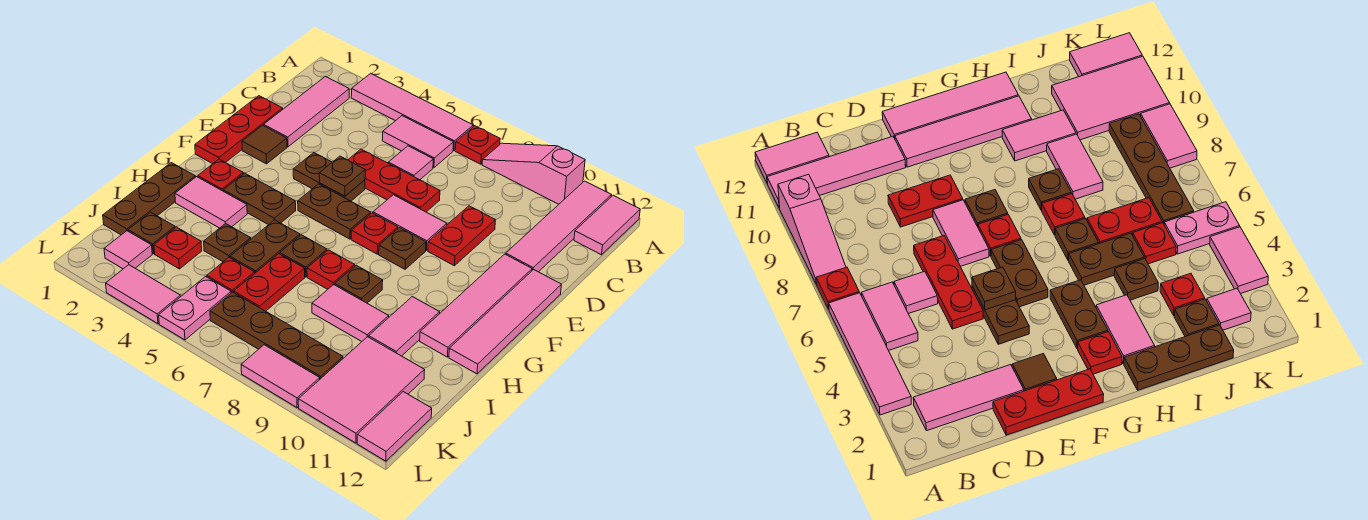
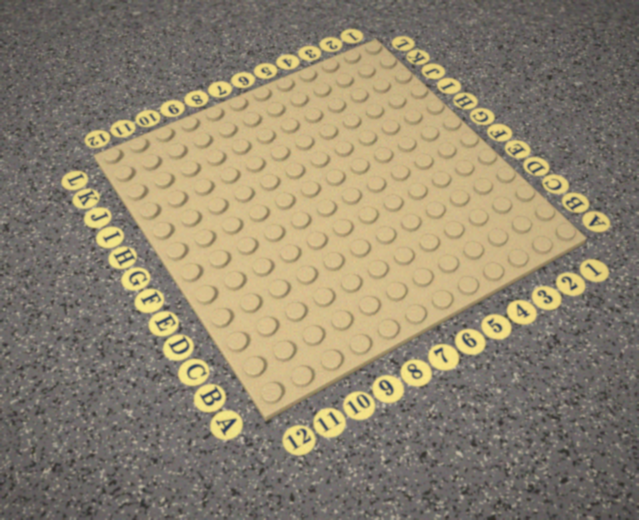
none -> pink tile A3:A6 level 1
none -> red plate A7 level 1
none -> pink slope A8:A10 level 1 top 10
none -> pink tile A11:D11 level 1

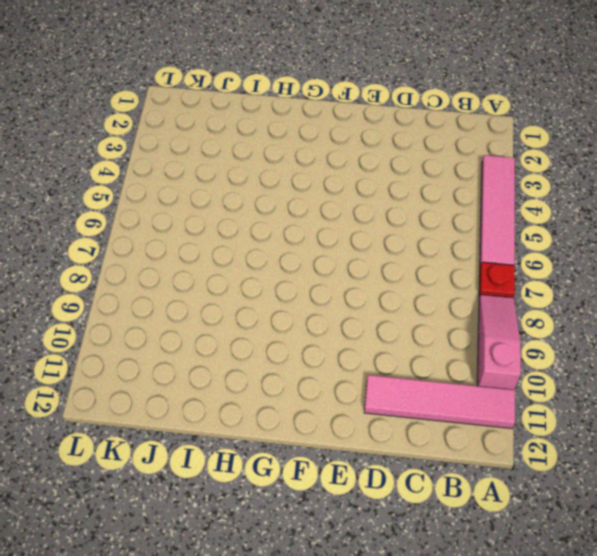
none -> pink tile A12:B12 level 1
none -> pink tile B2:D2 level 1
none -> pink tile B5:B6 level 1
none -> pink tile C6 level 1

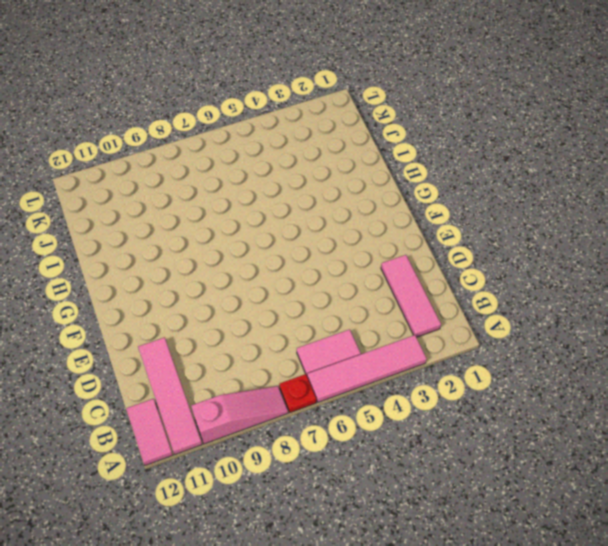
none -> pink tile C6 level 1
none -> red plate D1:F1 level 1
none -> red plate D5:D7 level 1
none -> red plate D9:E9 level 1

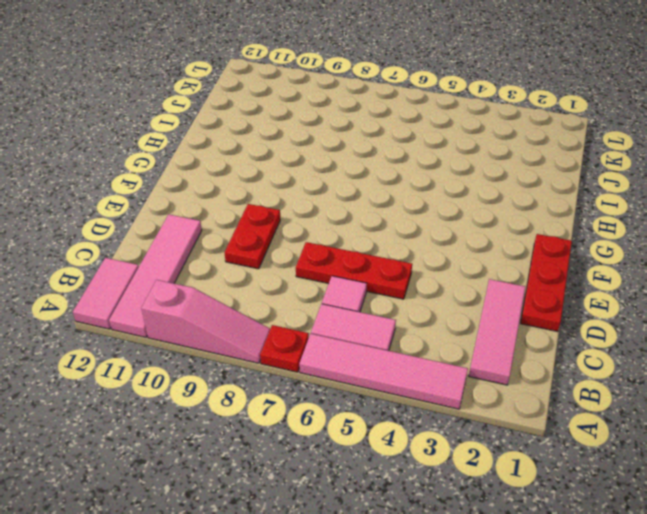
none -> brown tile E2 level 1
none -> brown plate E4:E5 level 1
none -> pink tile E7:E8 level 1
none -> pink tile E11:H11 level 1

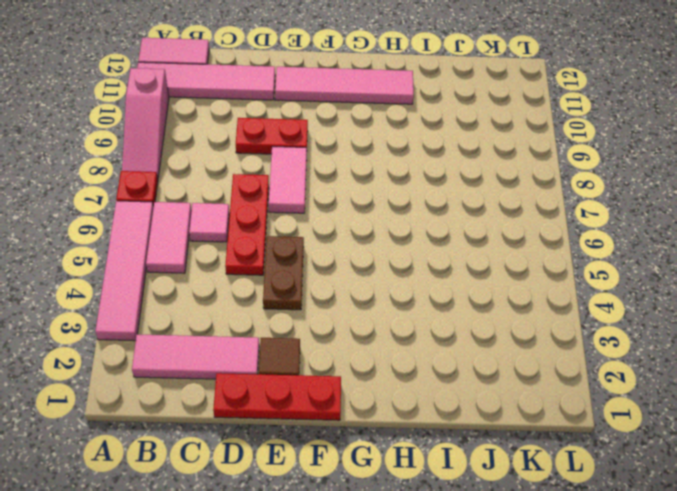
none -> pink tile E12:H12 level 1
none -> brown plate F5:F6 level 1
none -> red plate F7 level 1
none -> brown plate F8 level 1

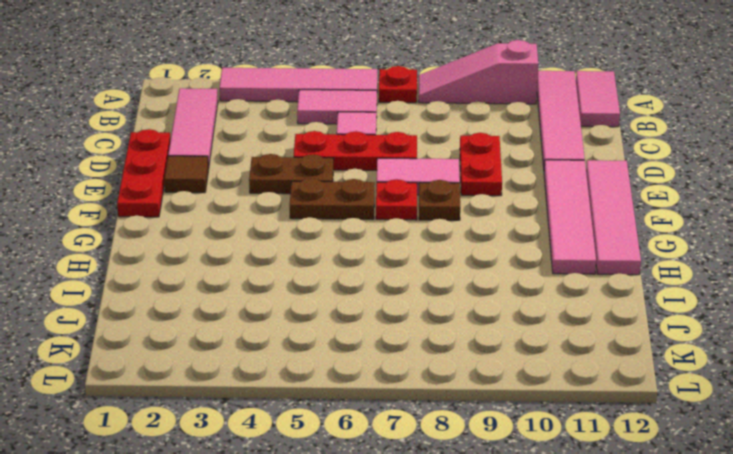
none -> red plate G2 level 1
none -> brown plate G3:G4 level 1
none -> brown plate H1:J1 level 1
none -> pink tile H2:H3 level 1

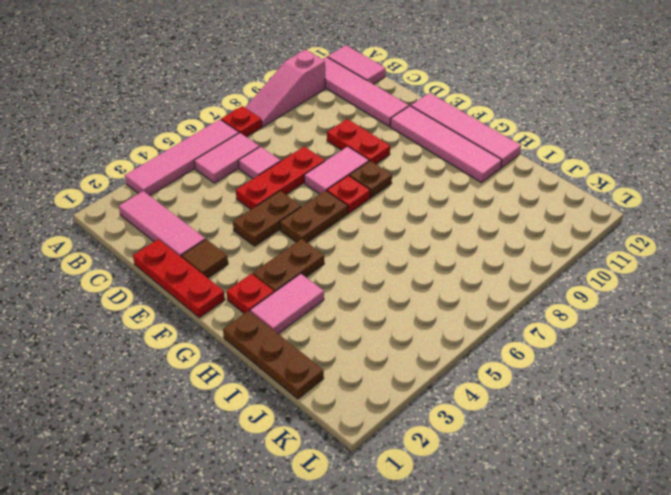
none -> brown plate H5:I5 level 1
none -> brown plate H6 level 1
none -> red plate H7 level 1
none -> brown plate H8 level 1

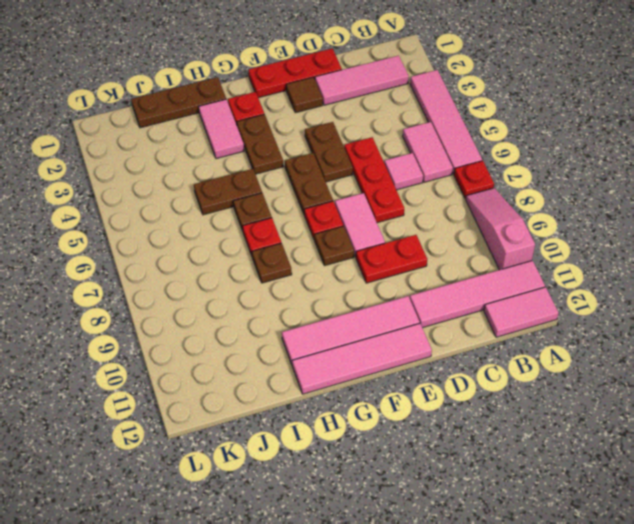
none -> pink tile H10:I10 level 1
none -> brown plate I4 level 1
none -> red plate I6:J6 level 1
none -> pink tile I8:I9 level 1

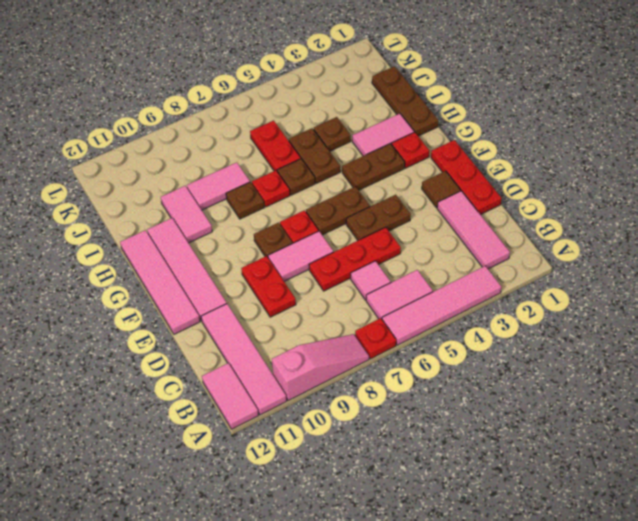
none -> brown plate J2 level 1
none -> red plate J3 level 1
none -> red plate J5 level 1
none -> pink tile J10:L11 level 1

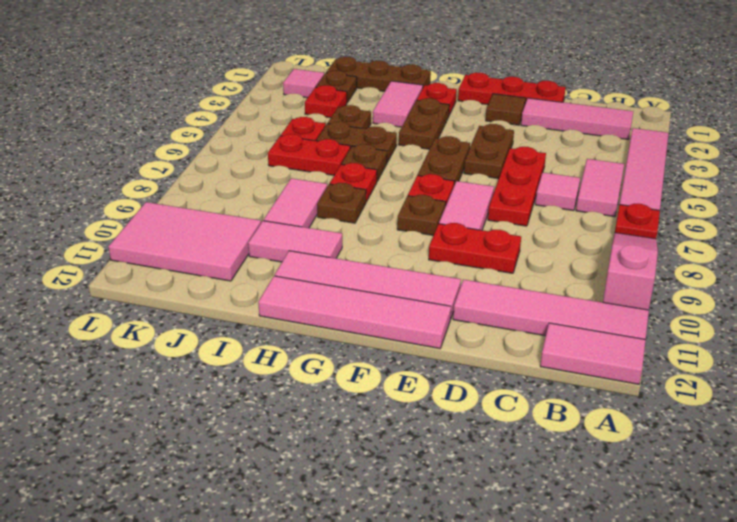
none -> pink plate K5:L5 level 1
none -> brown plate K6:K9 level 1
none -> pink tile K12:L12 level 1
none -> pink tile L3:L4 level 1

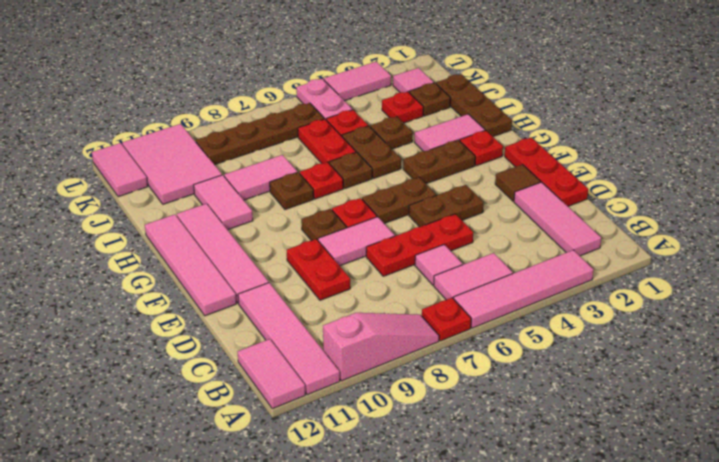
none -> pink tile L8:L9 level 1
none -> brown plate E5 level 2

